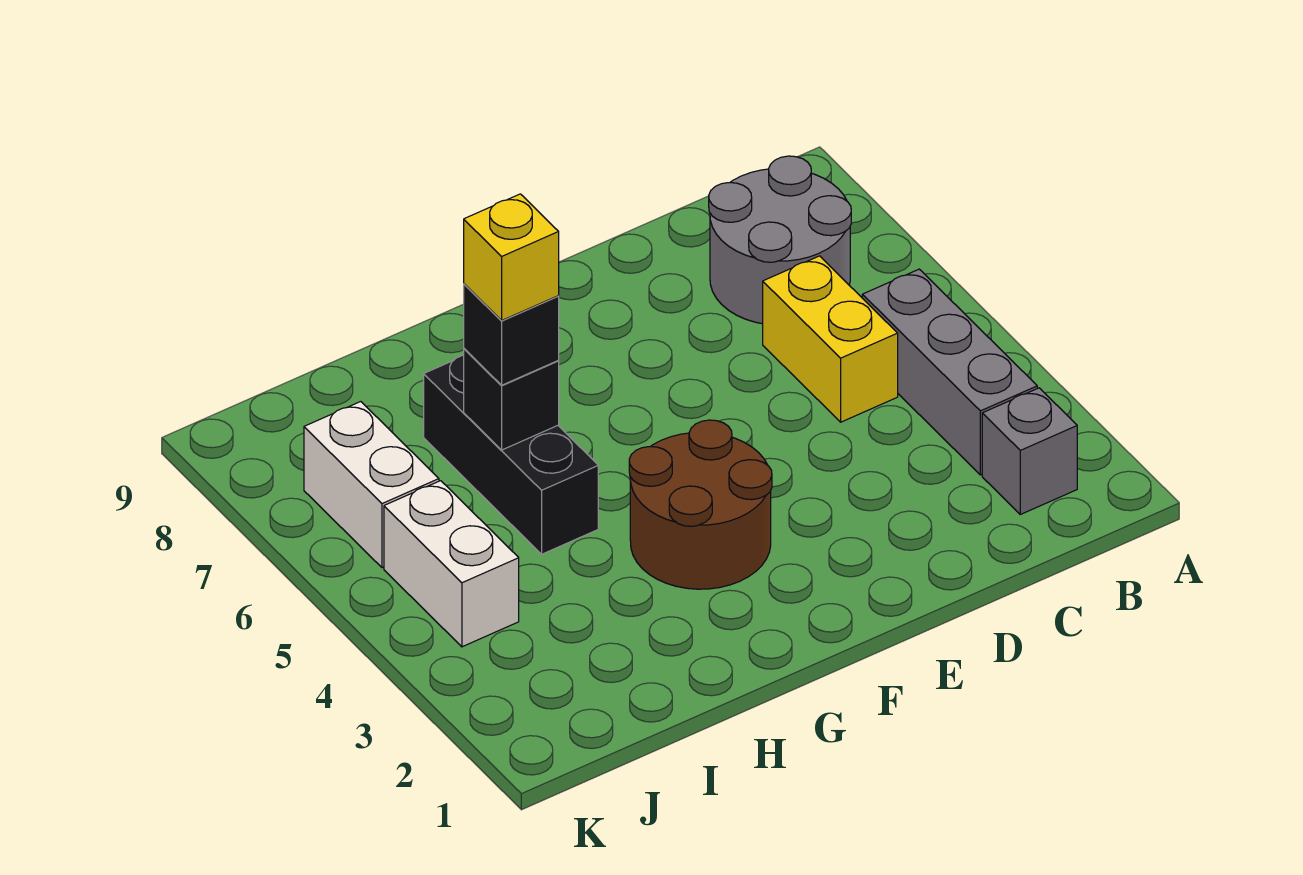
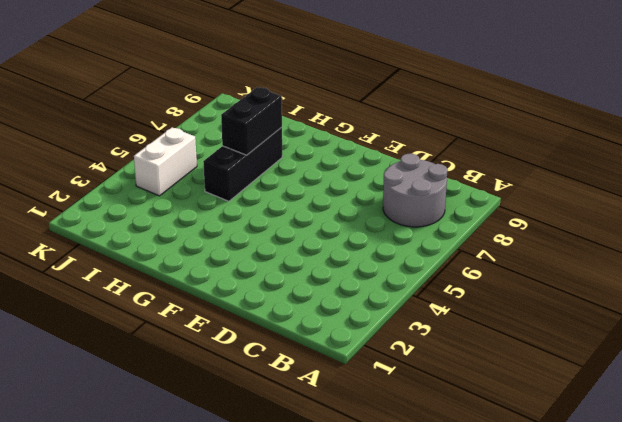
black brick H6:H7 level 2 -> black brick H6 level 2
none -> grey brick B2 level 1
none -> grey brick B3:B5 level 1

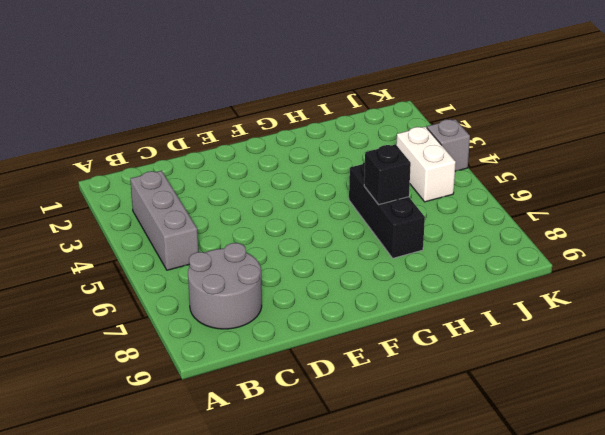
grey brick K4 level 1 -> grey brick B2 level 1
none -> yellow brick C5:C6 level 1
none -> brown round brick F3:G4 level 1

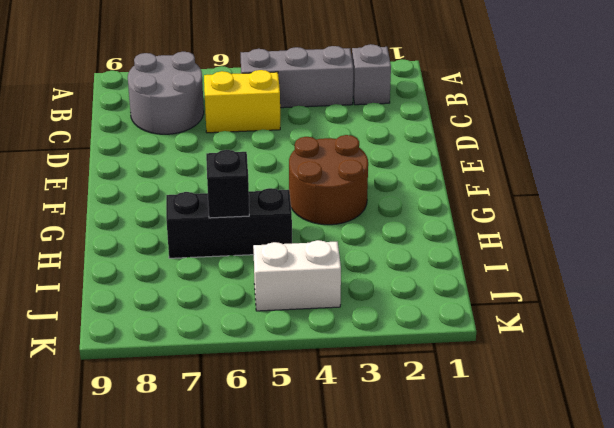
none -> white brick J6:J7 level 1
none -> black brick H6 level 3

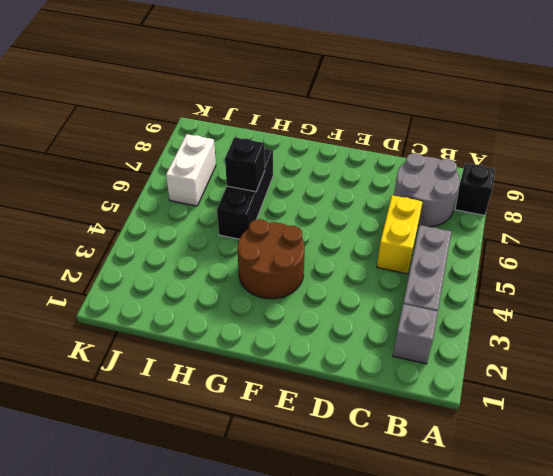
black brick A8 level 1 -> black brick H6 level 3
none -> white brick J4:J5 level 1
none -> yellow brick H6 level 4

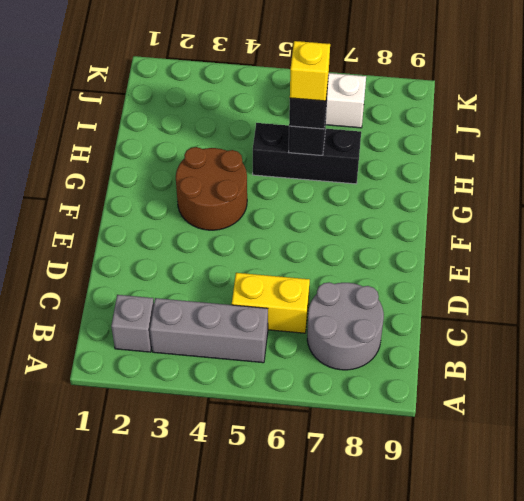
none -> white brick J4:J5 level 1

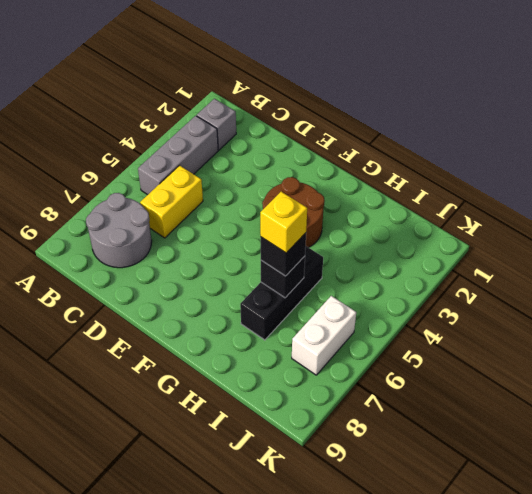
none -> white brick J4:J5 level 1

